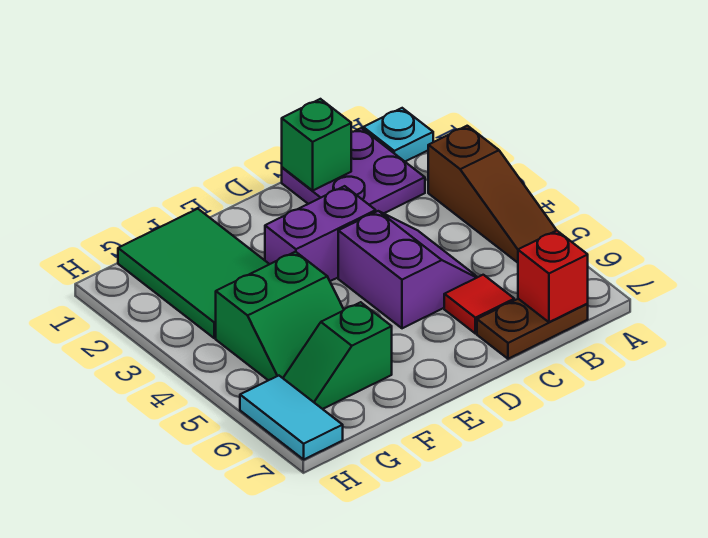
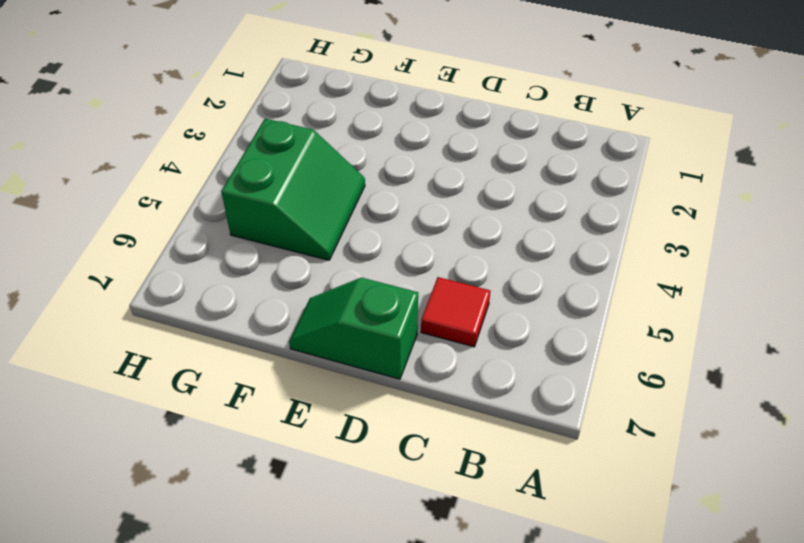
green slope D7:E7 level 1 top D -> green slope F6:G6 level 1 top F
green slope F4:G5 level 1 top G -> green slope F4:G5 level 1 top 4
none -> cyan plate A1 level 1
none -> brown slope A3:A5 level 1 top 3
none -> purple plate B1:C2 level 1

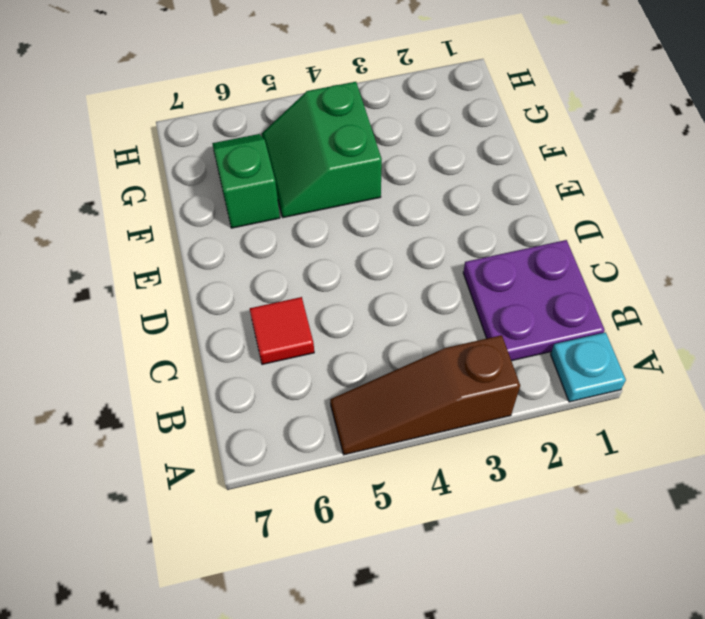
none -> brown plate B7:C7 level 1
none -> purple slope C4:D5 level 1 top D
none -> purple brick D3:E3 level 1

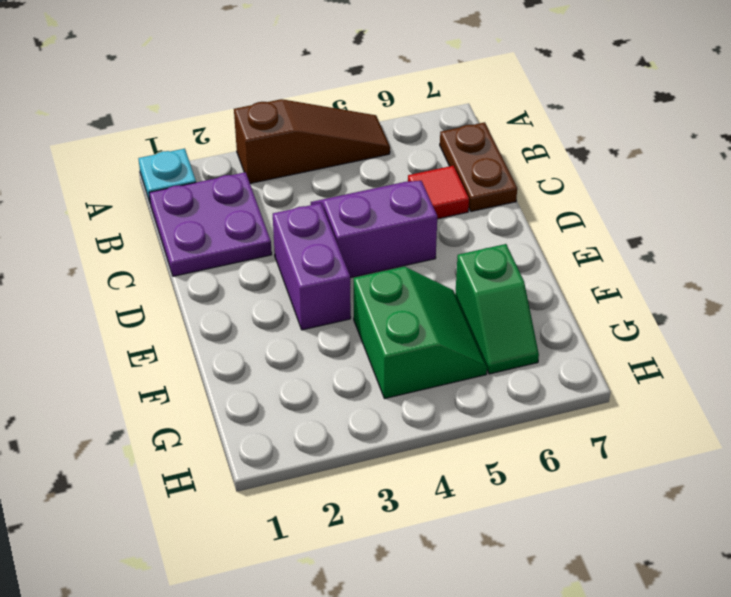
none -> green tile F1:G3 level 1
none -> cyan tile H6:H7 level 1
none -> red brick B7 level 2

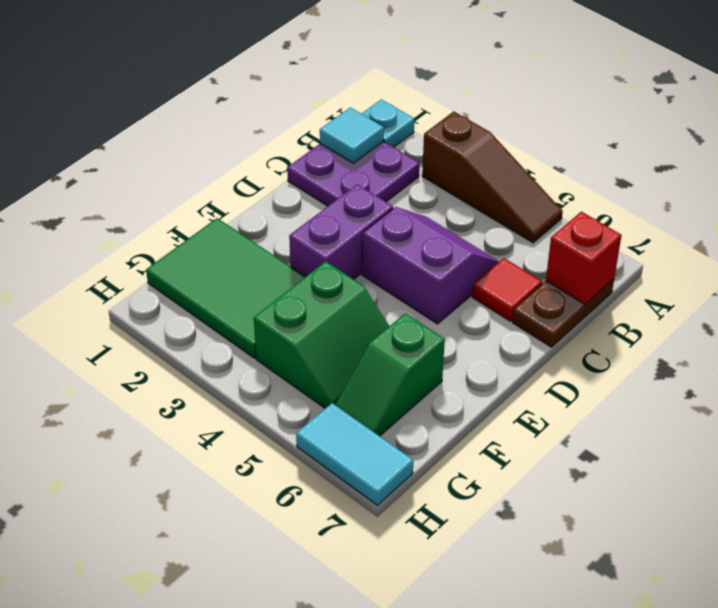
cyan tile B1 level 2 -> none
none -> green brick C1 level 2

